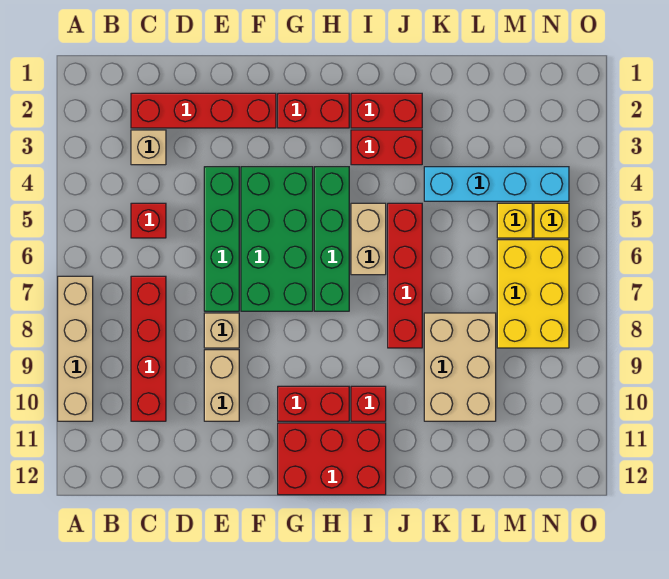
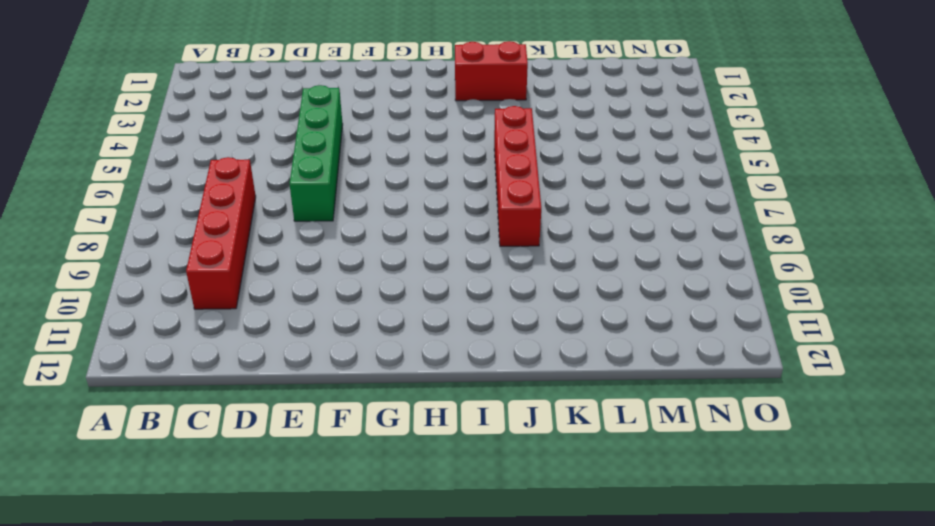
none -> tan brick A7:A10 level 1
none -> red brick C2:F2 level 1
none -> tan brick C3 level 1

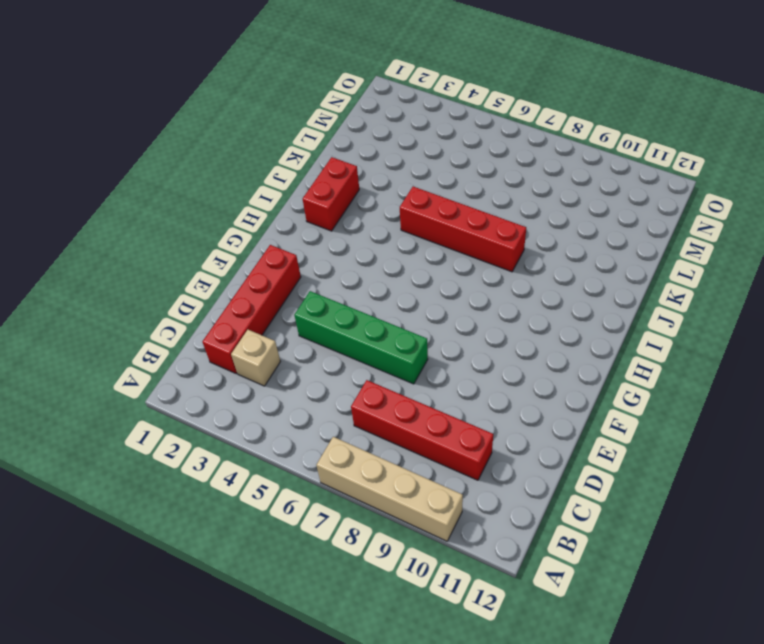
none -> red brick C5 level 1
none -> tan brick E8 level 1
none -> tan brick E9:E10 level 1

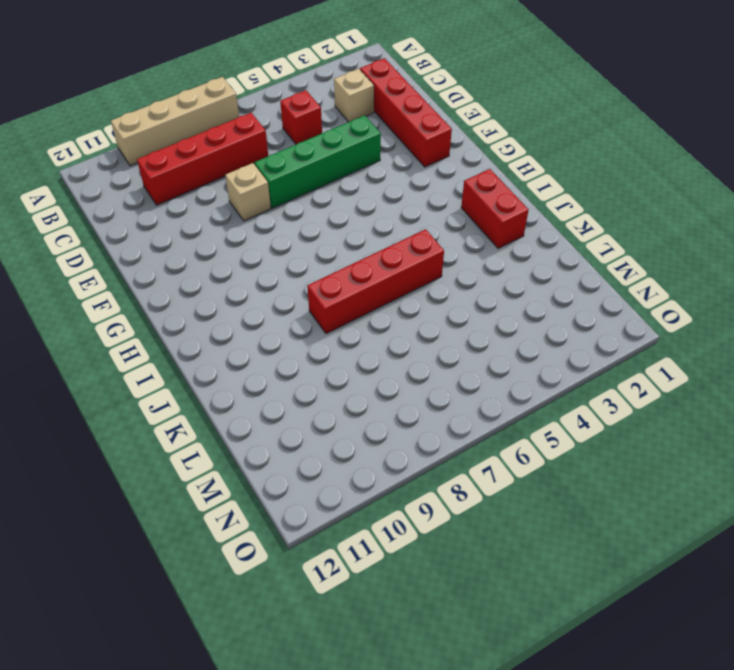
none -> tan brick E9:E10 level 1
none -> green brick F4:G7 level 1
none -> red brick G2:H2 level 1

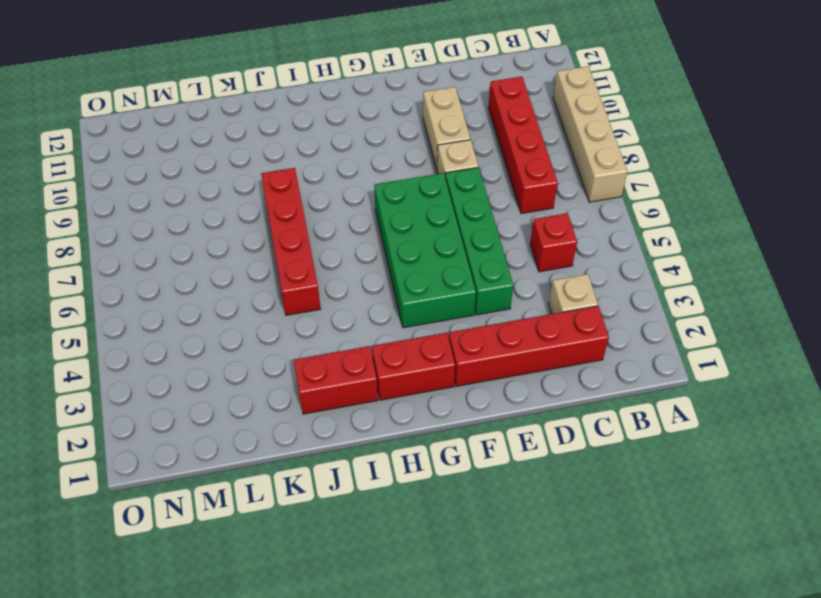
none -> red brick G10:H10 level 1
none -> red brick G11:I12 level 1
none -> green brick H4:H7 level 1

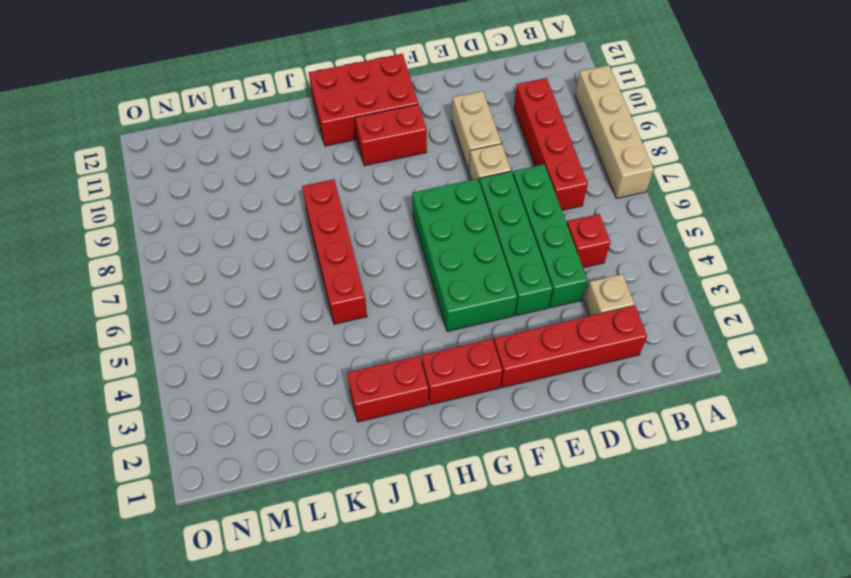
green brick D4:D7 level 1 -> green brick H4:H7 level 1
none -> red brick I3:J3 level 1
none -> tan brick I5:I6 level 1
none -> red brick I10 level 1

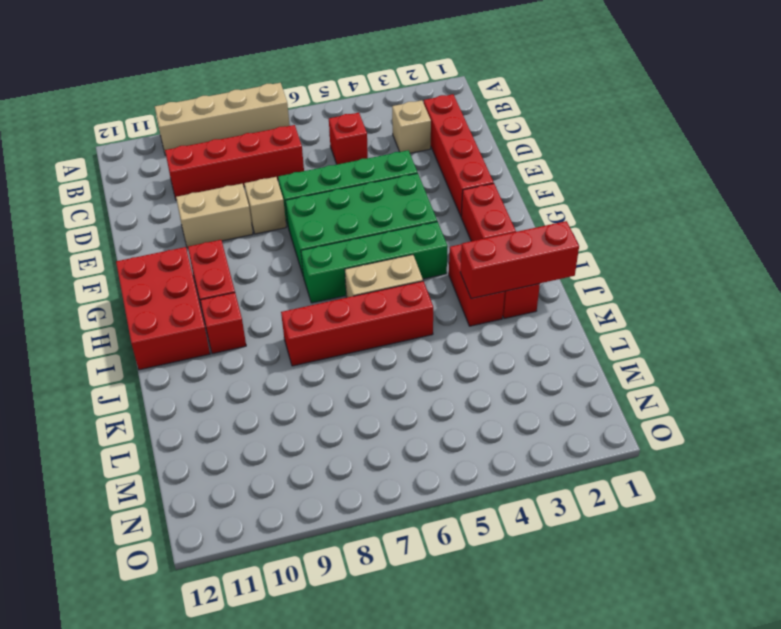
red brick J1:J3 level 2 -> none
none -> cyan brick K4:N4 level 1
none -> tan brick K8:L10 level 1
none -> yellow brick M5 level 1

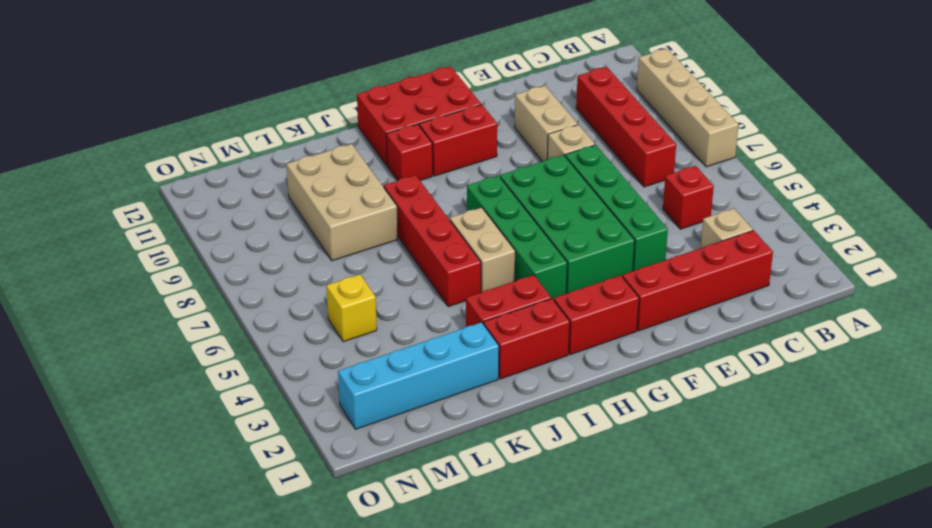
cyan brick K2:N2 level 1 -> cyan brick K4:N4 level 1
none -> yellow brick M6:N8 level 1
none -> yellow brick N5 level 1

